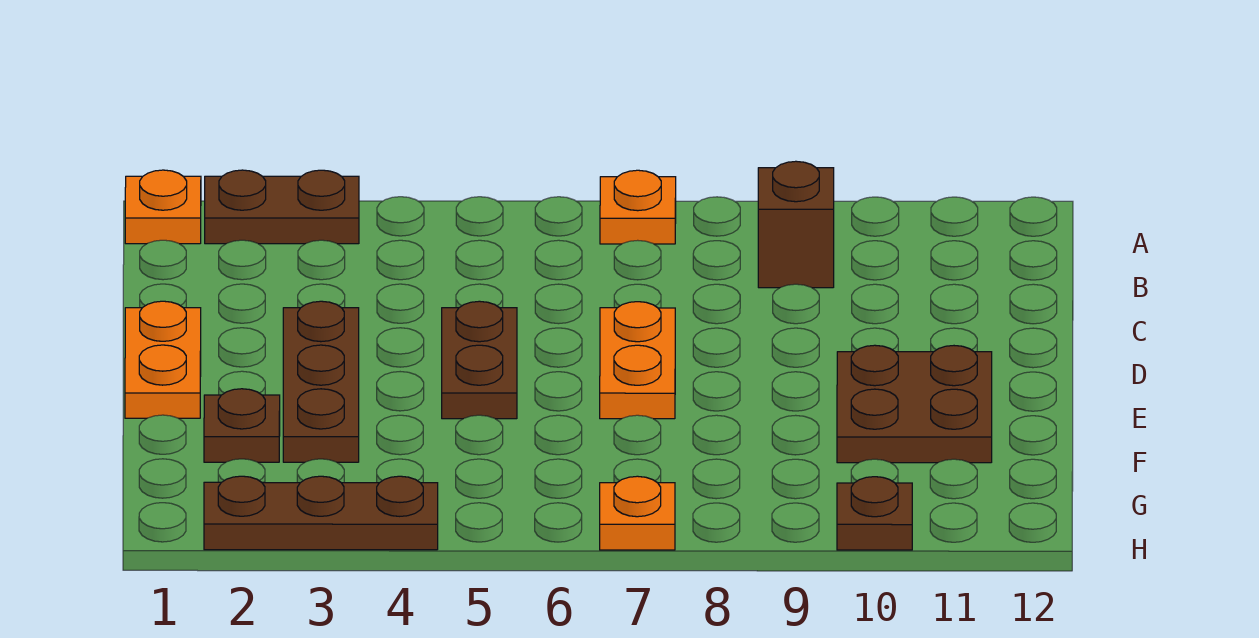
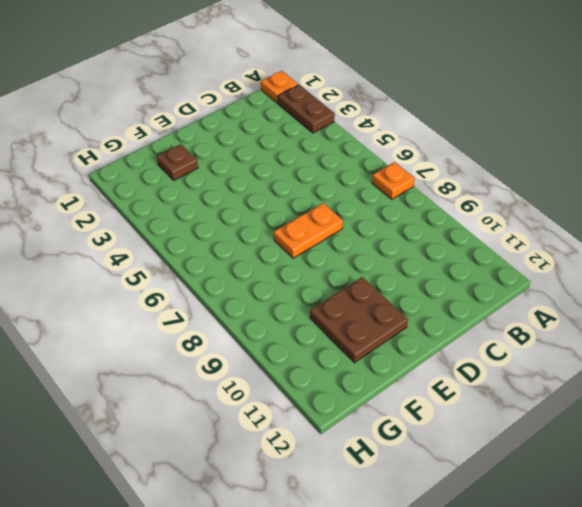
none -> brown brick B9 level 1
none -> orange plate D1:E1 level 1
none -> brown plate D3:F3 level 1

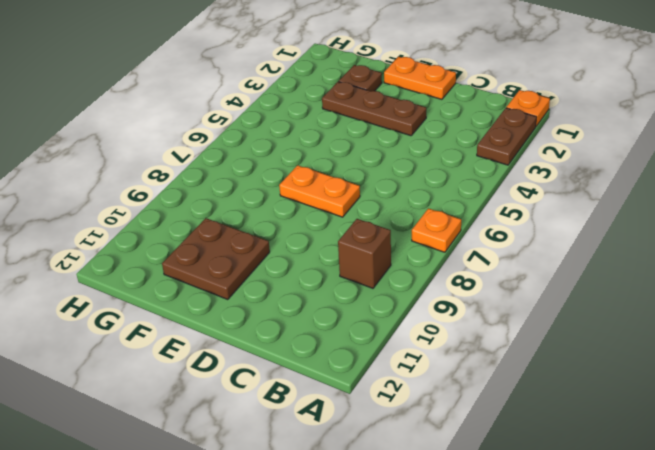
none -> brown plate D5:E5 level 1
none -> brown plate H2:H4 level 1
none -> orange plate H7 level 1

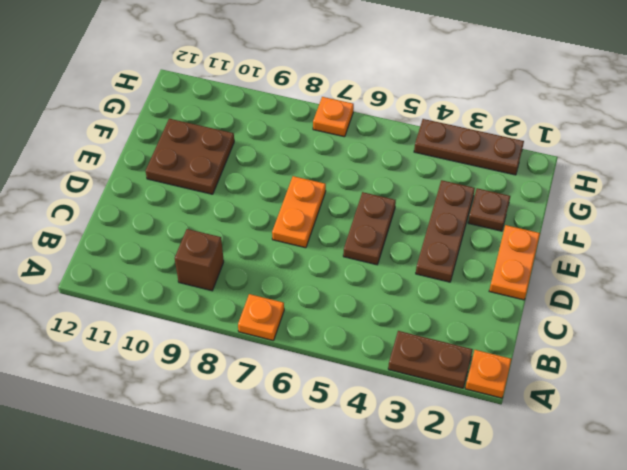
none -> brown plate H10 level 1

